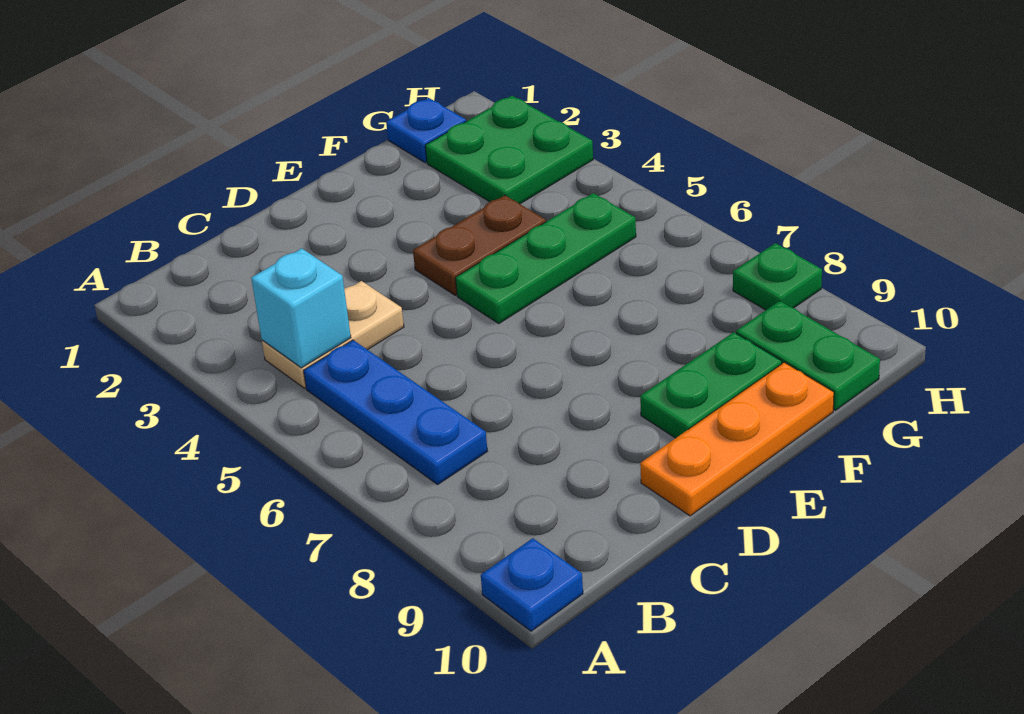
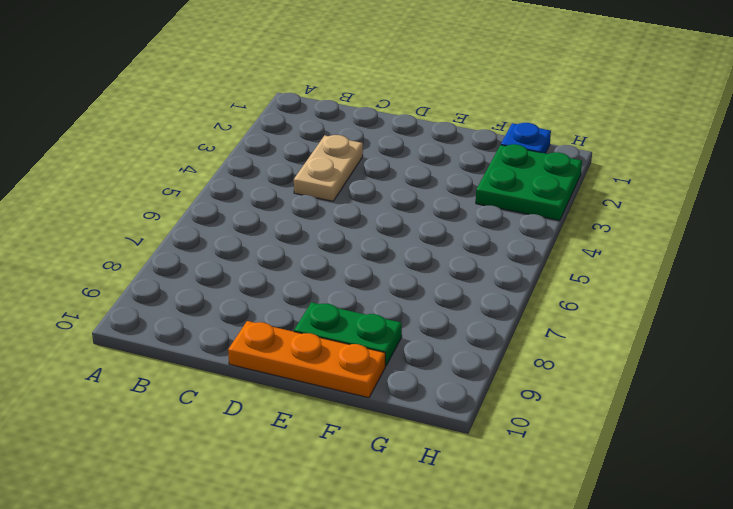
tan plate C3:C4 level 1 -> tan plate B4:C4 level 1
none -> blue plate A10 level 1
none -> blue plate B5:B7 level 1
none -> brown plate E4:F4 level 1

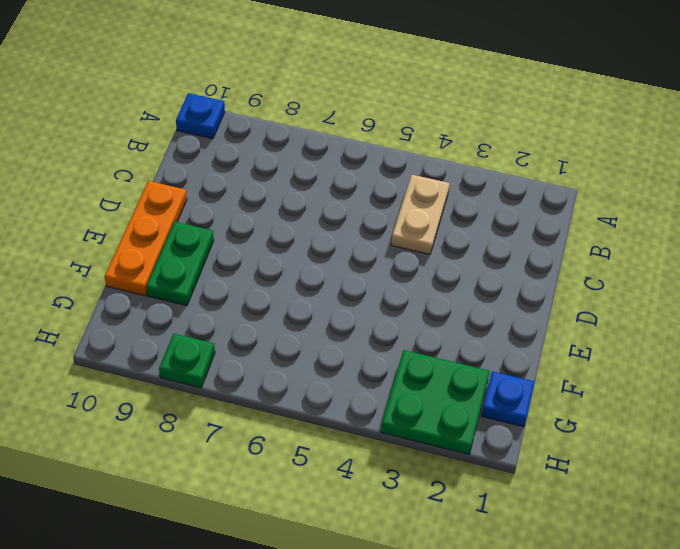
none -> blue plate B5:B7 level 1
none -> brown plate E4:F4 level 1
none -> green plate E5:G5 level 1

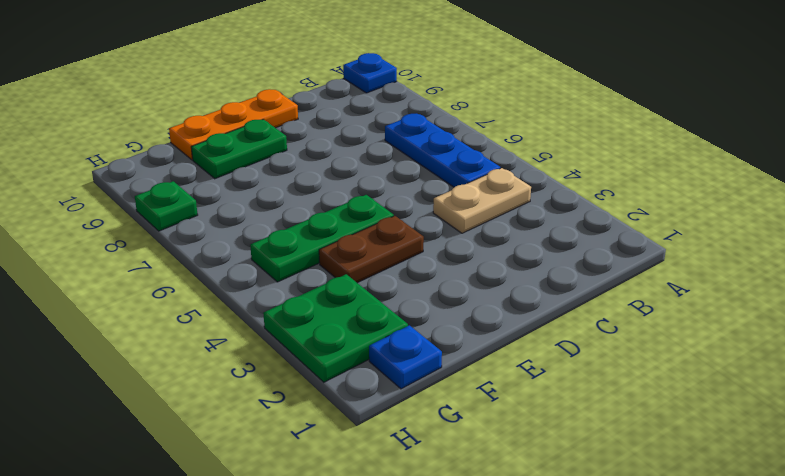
none -> green plate G9:G10 level 1
none -> cyan brick B4 level 2

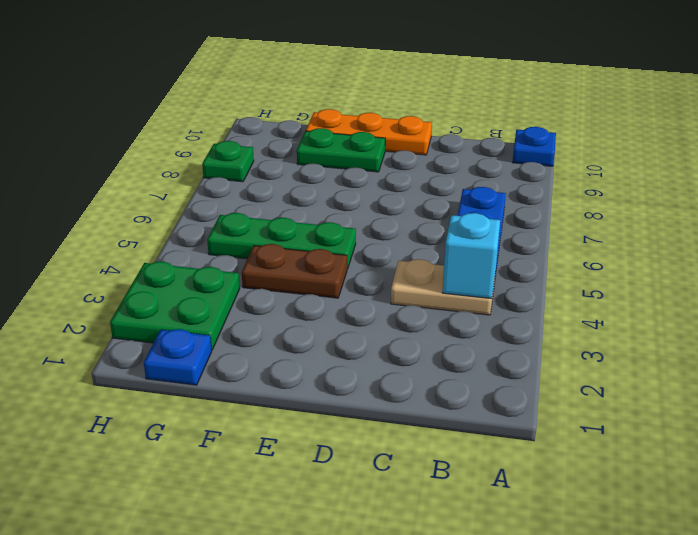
none -> green plate G9:G10 level 1

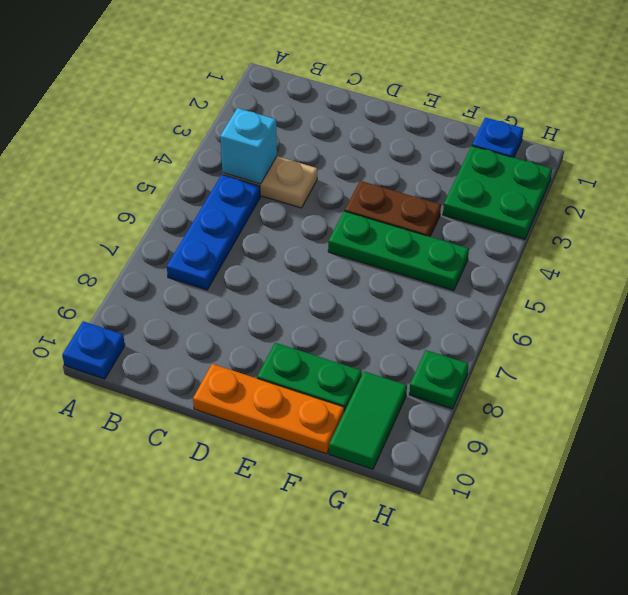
green tile G9:G10 level 1 -> green plate G9:G10 level 1

